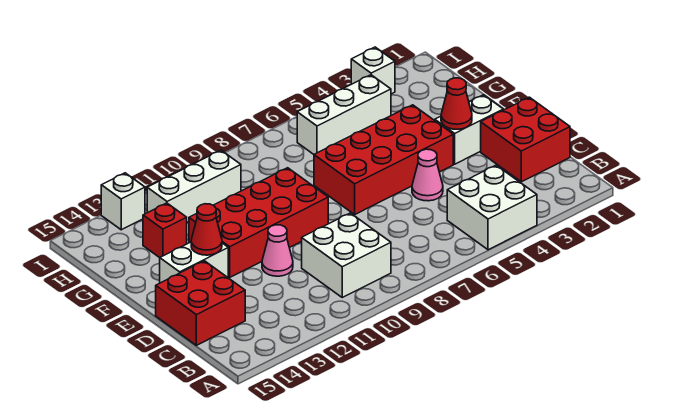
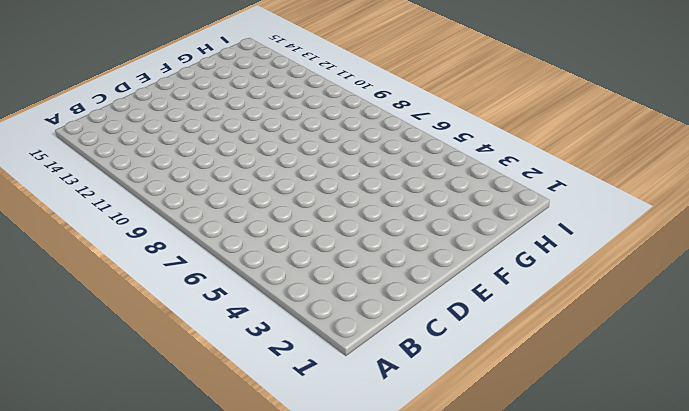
none -> white brick A4:B5 level 1
none -> white brick B9:C10 level 1
none -> red brick C1:D2 level 1

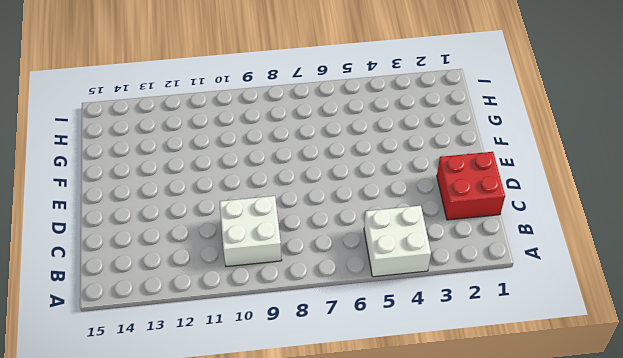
none -> red brick C14:D15 level 1
none -> pink cone D5 level 1
none -> pink cone D11 level 1

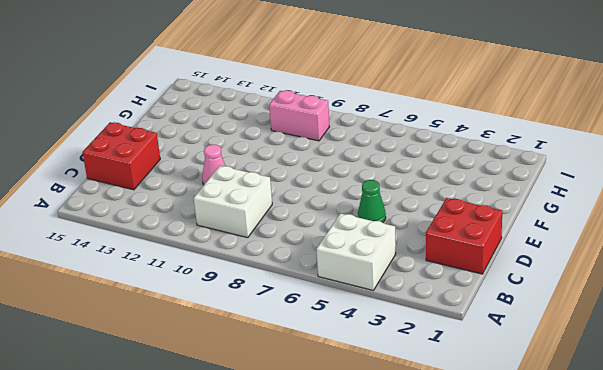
green cone D5 level 1 -> pink cone D5 level 1
pink brick H9:H10 level 1 -> white brick H10:H12 level 1
none -> white brick E2:E3 level 1
none -> red brick E4:F7 level 1
none -> red brick E9:F12 level 1

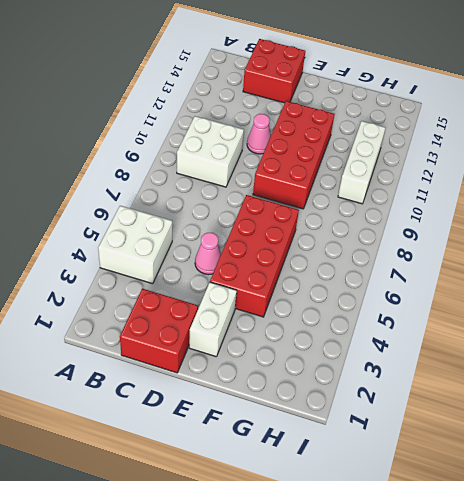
none -> white brick E13:E14 level 1
none -> red brick G13 level 1
none -> white brick H4:H6 level 1

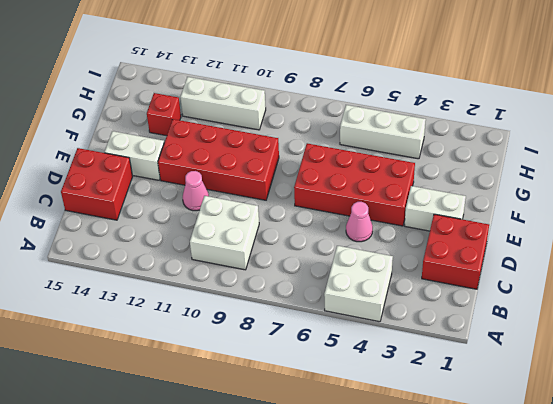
none -> white brick I3 level 1
none -> white brick I13 level 1
none -> red cone E3 level 2

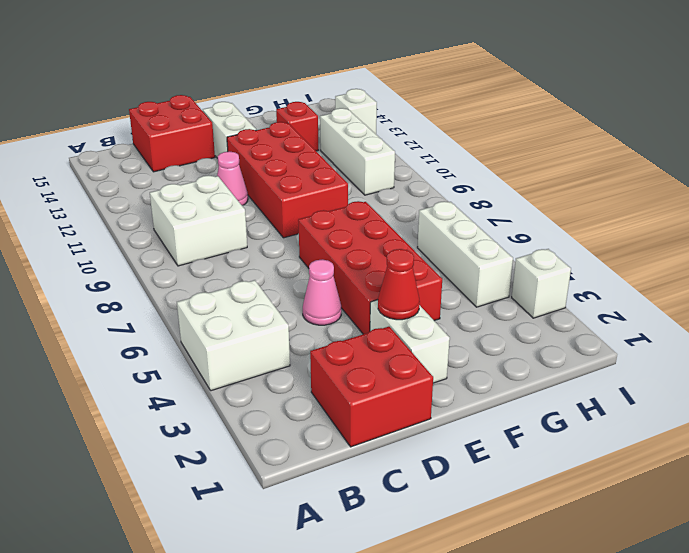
none -> red cone E13 level 2

